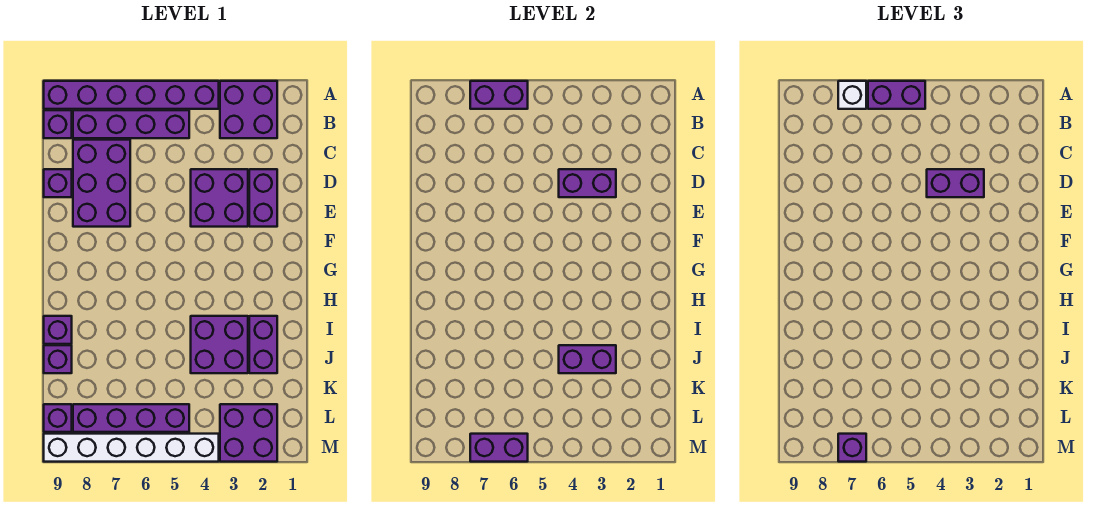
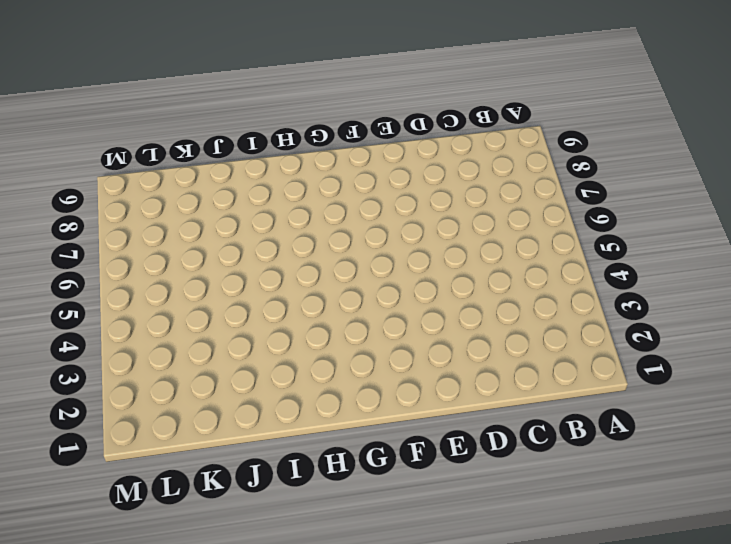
none -> purple brick A2:B3 level 1
none -> purple brick A4:A9 level 1
none -> purple brick B5:B8 level 1

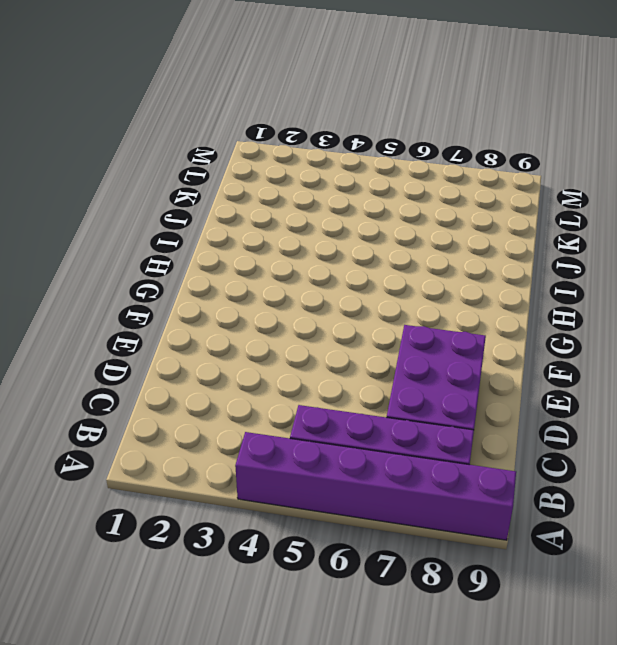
none -> purple brick A2:B3 level 1
none -> purple brick B9 level 1
none -> purple brick D2:E2 level 1

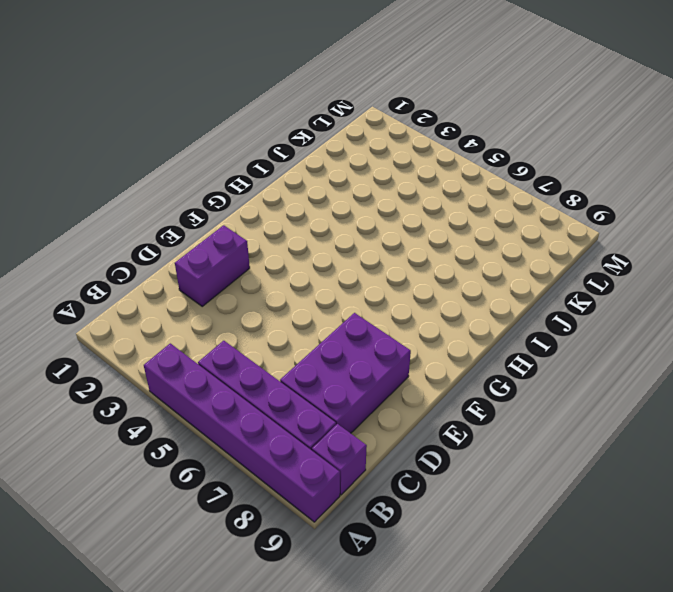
none -> purple brick A2:B3 level 1
none -> purple brick D3:E4 level 1
none -> purple brick D9 level 1

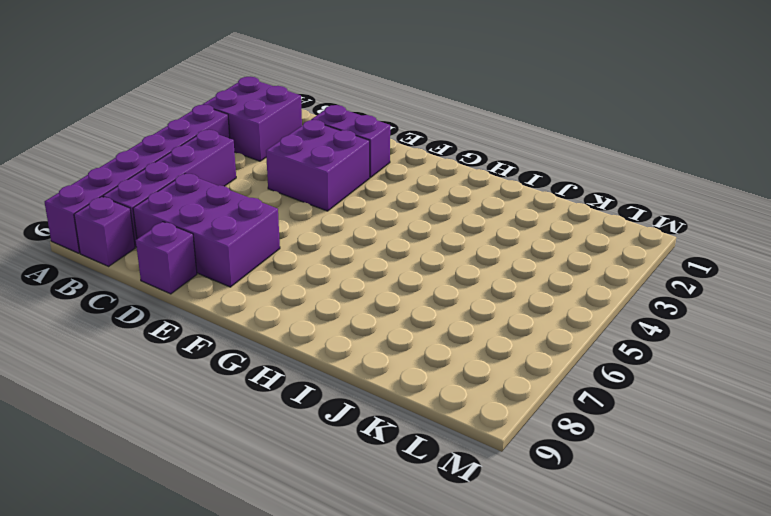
none -> purple brick I2:J2 level 1
none -> purple brick I3:J4 level 1
none -> purple brick I9 level 1

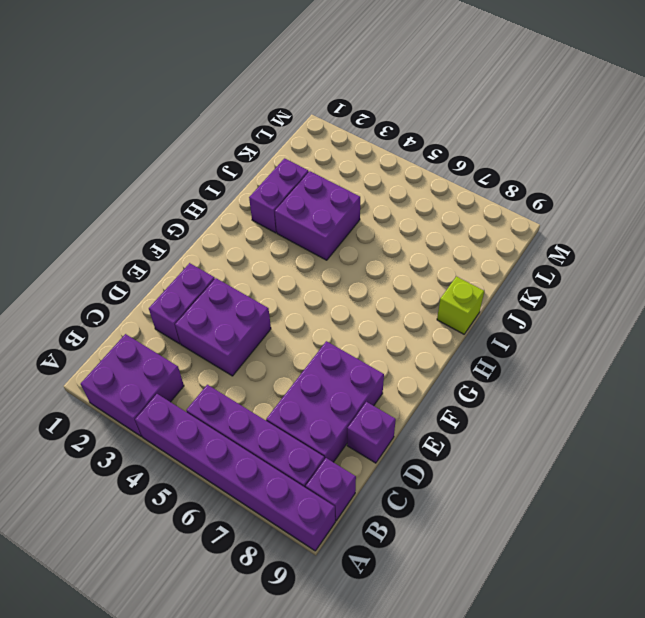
lime brick I9 level 1 -> purple brick I9 level 1
none -> purple brick J9 level 1
none -> purple brick L2:M3 level 1
none -> purple brick L5:L8 level 1

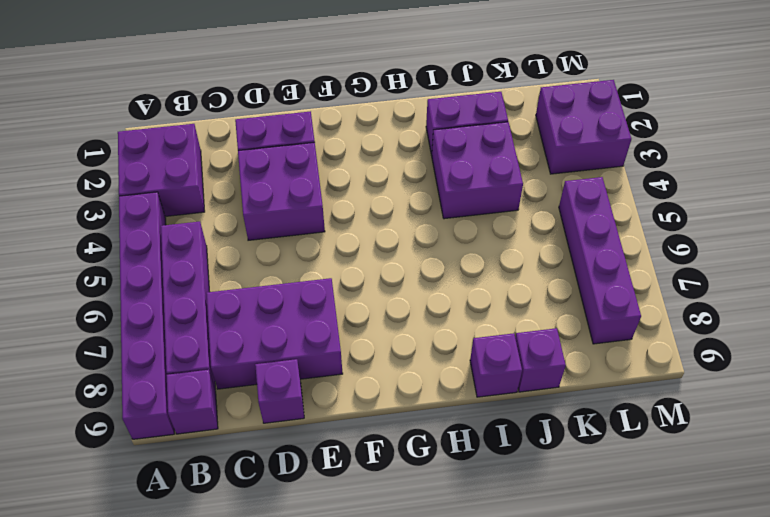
none -> purple brick L9 level 1
none -> white brick M4:M9 level 1
none -> purple brick A6:A7 level 2

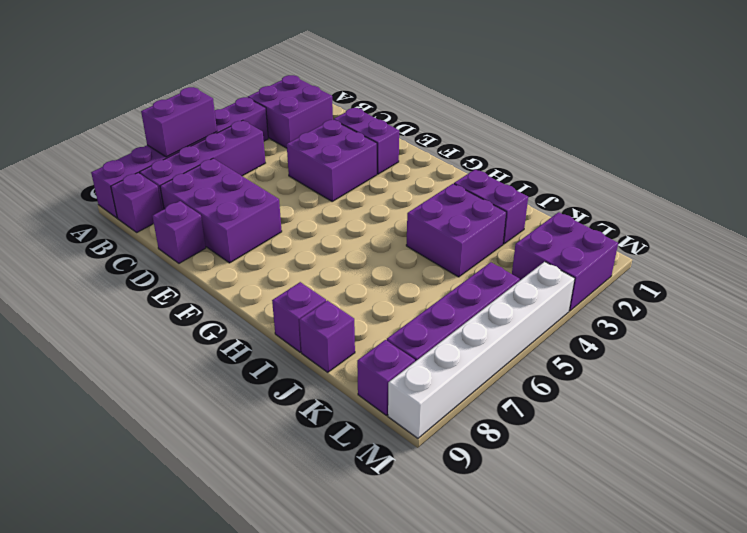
none -> purple brick D3:D4 level 2
none -> purple brick J3:J4 level 2
none -> purple brick M6:M7 level 2

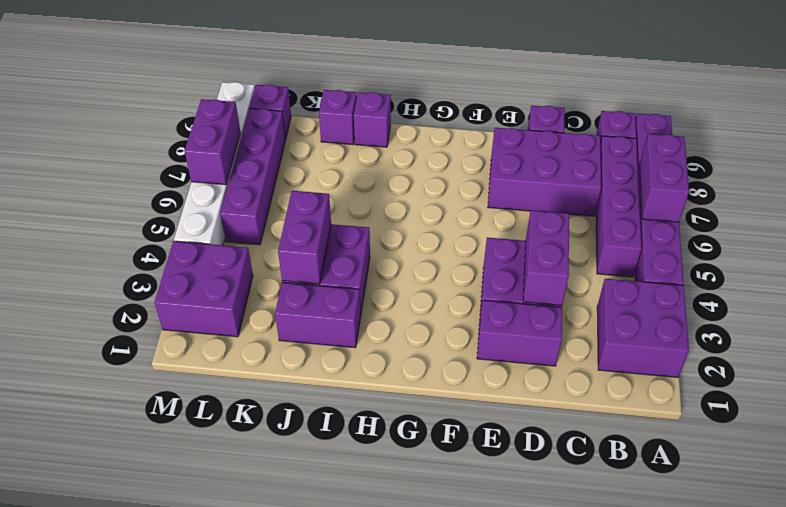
none -> purple brick A5:A6 level 3
none -> white brick A7 level 3
none -> purple brick D3:D4 level 3

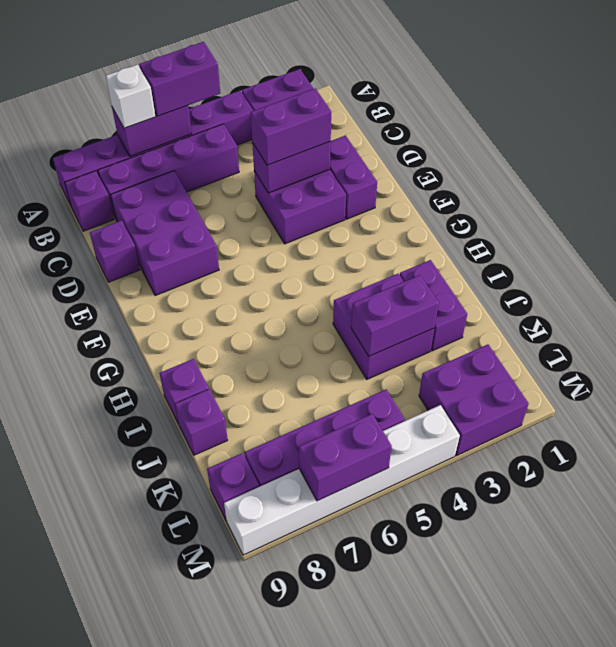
none -> purple brick M7 level 3

